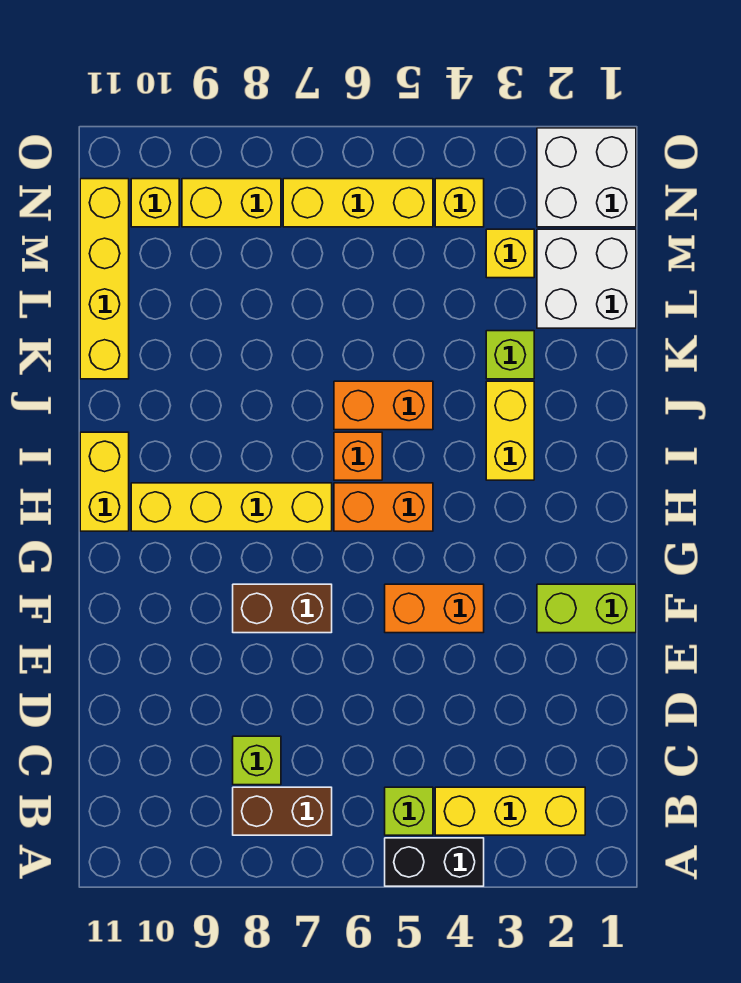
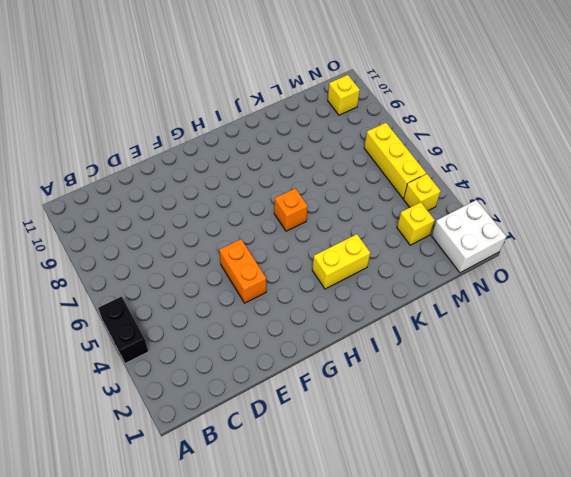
none -> yellow brick B2:B4 level 1
none -> lime brick B5 level 1
none -> brown brick B7:B8 level 1

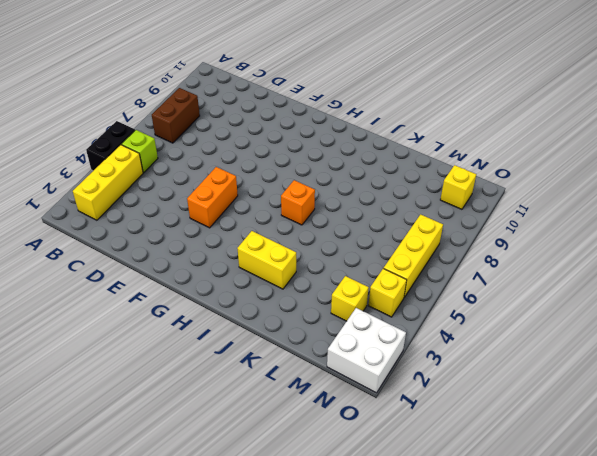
none -> lime brick C8 level 1
none -> lime brick F1:F2 level 1
none -> brown brick F7:F8 level 1

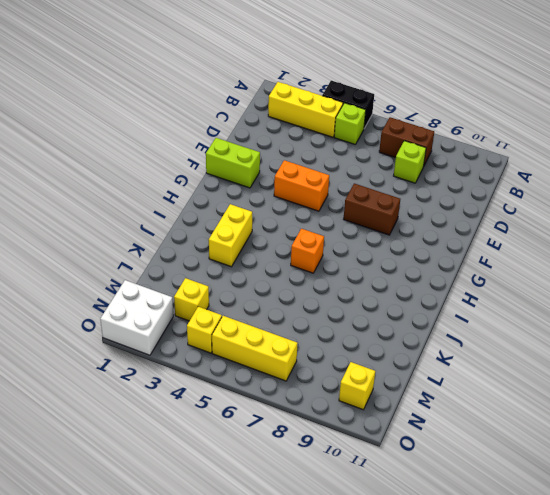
none -> orange brick H5:H6 level 1
none -> yellow brick H7:H10 level 1
none -> yellow brick H11:I11 level 1

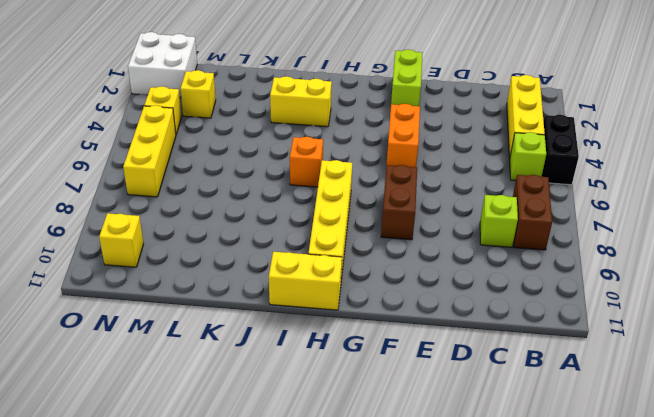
none -> orange brick H5:H6 level 1
none -> orange brick J5:J6 level 1
none -> lime brick K3 level 1

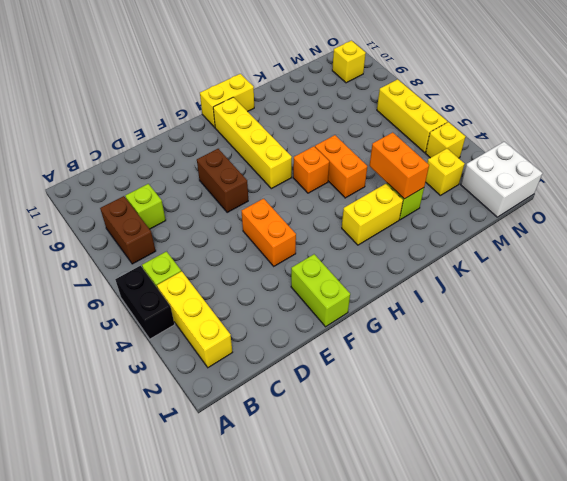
orange brick K3:K4 level 2 -> orange brick H5:H6 level 1
none -> yellow brick K11:N11 level 1
none -> white brick L1:M2 level 1
none -> yellow brick N8:N9 level 1

